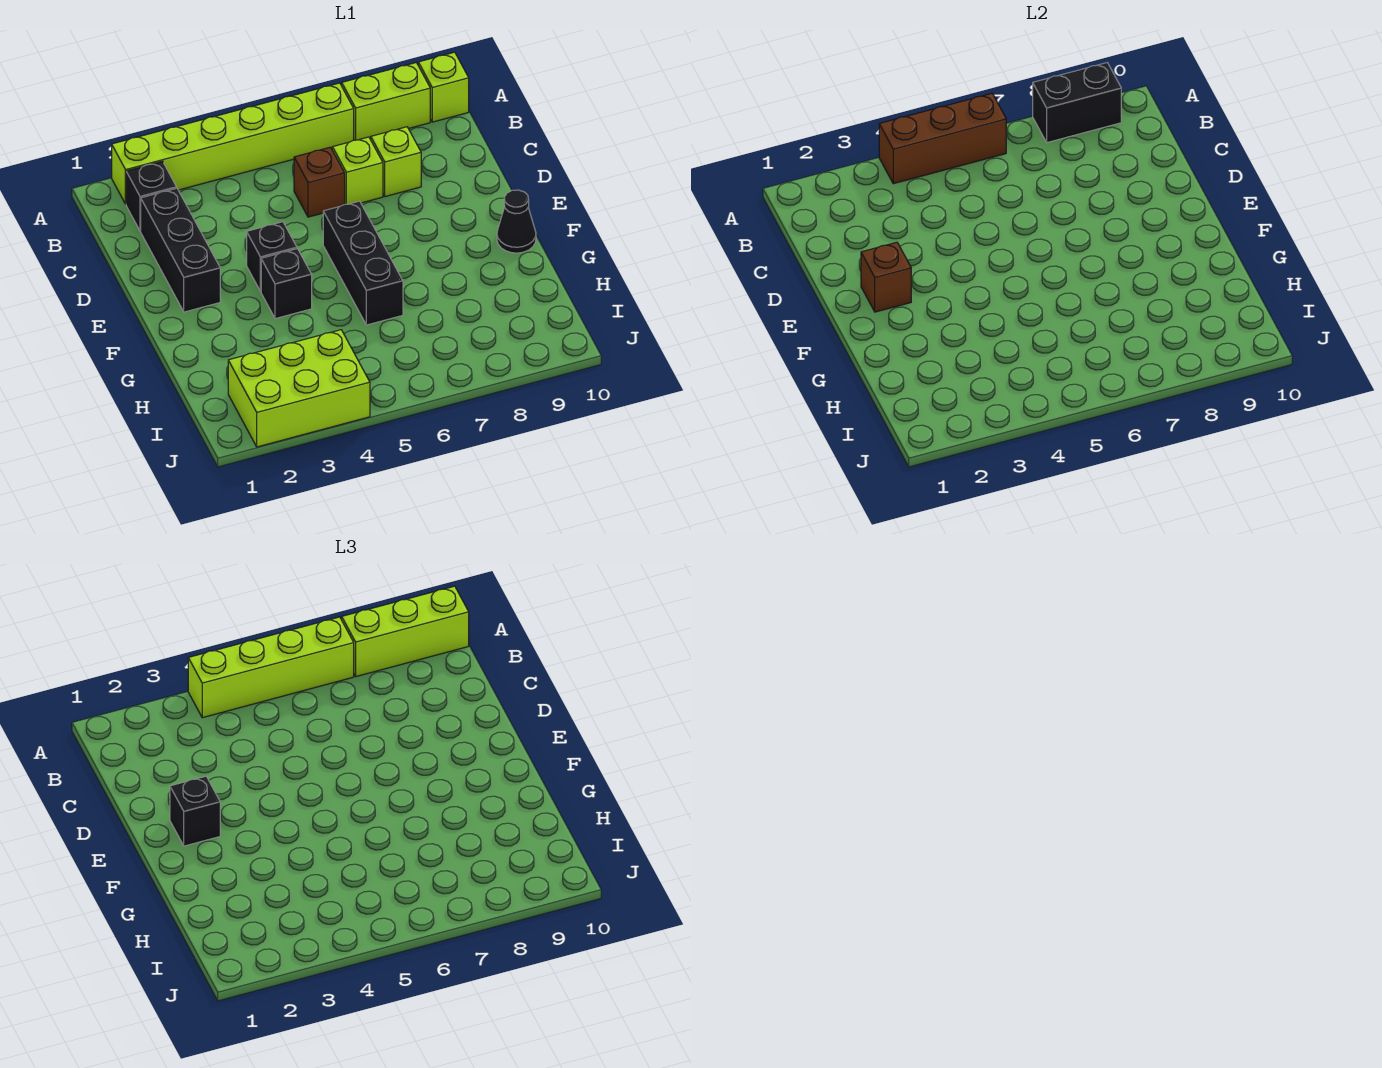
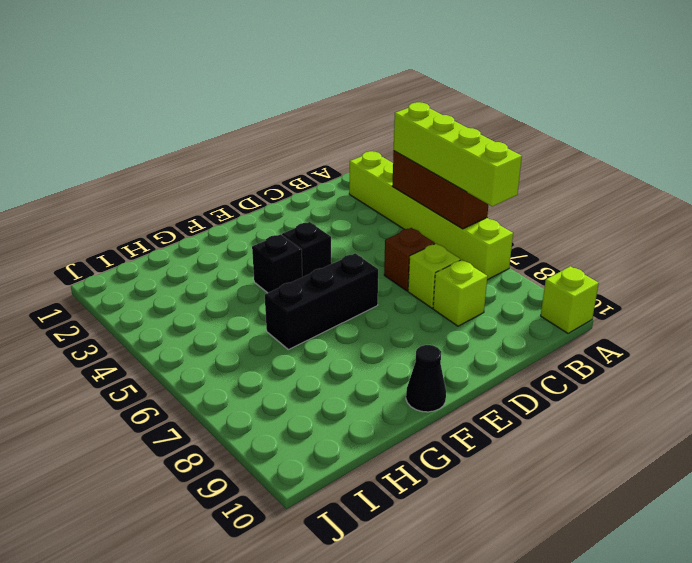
none -> lime brick A8:A9 level 1
none -> black brick B2 level 1
none -> black brick C2:E2 level 1

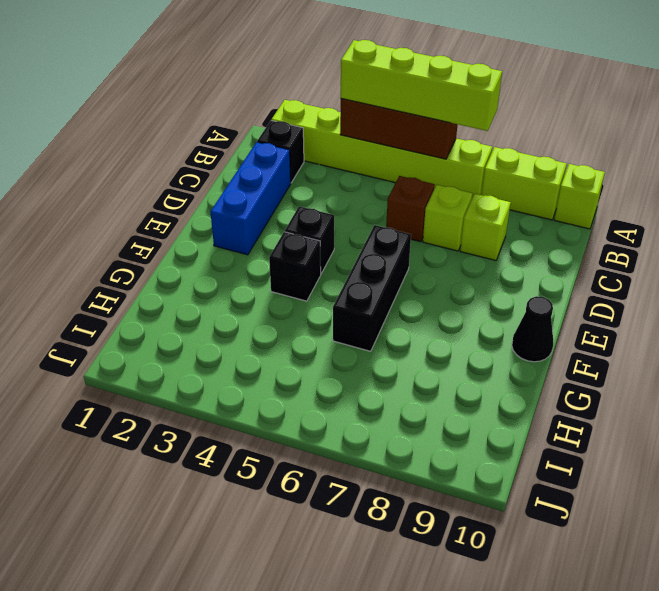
blue brick C2:E2 level 1 -> black brick C2:E2 level 1
none -> lime brick I2:J4 level 1
none -> black brick A8:A9 level 2
none -> brown brick E2 level 2

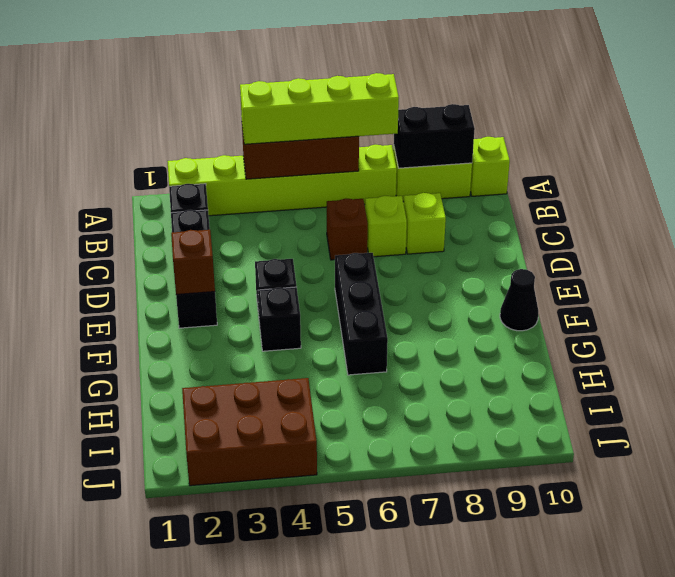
brown brick I2:J4 level 1 -> lime brick I2:J4 level 1
none -> lime brick A8:A10 level 3
none -> black brick E2 level 3

